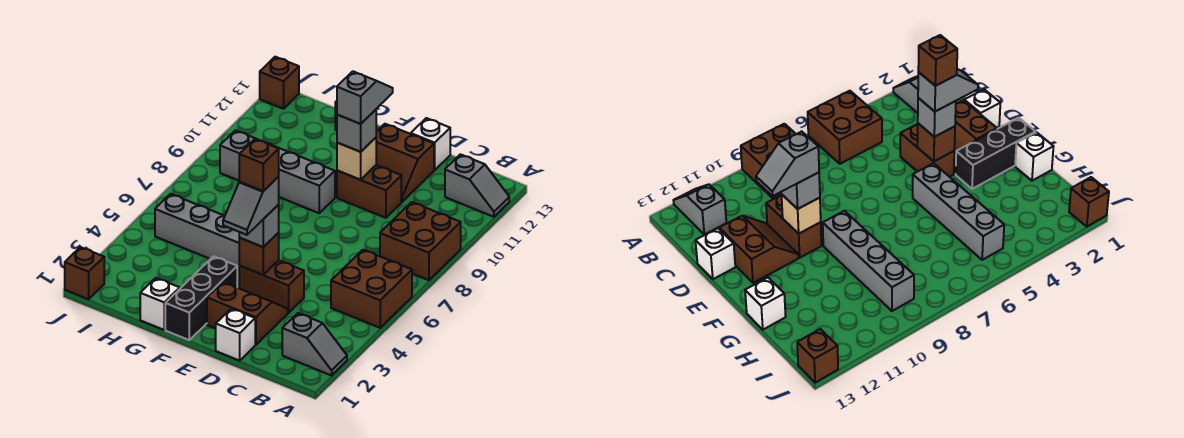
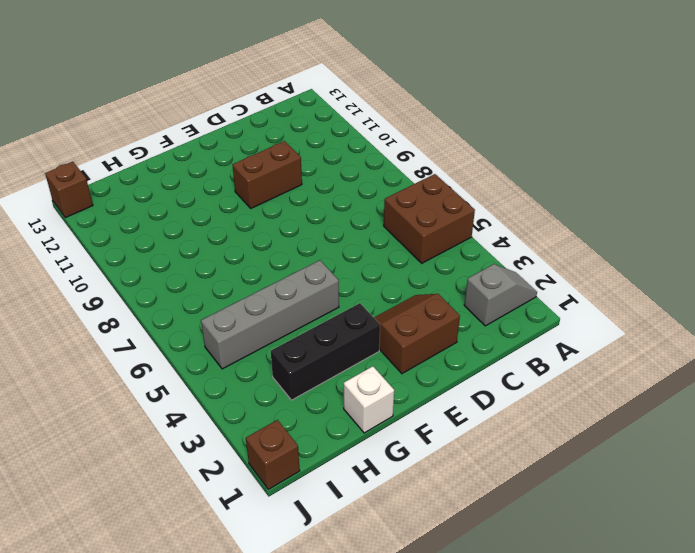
black brick F3:H3 level 1 -> black brick F1:F3 level 1
none -> brown brick A8:B9 level 1
none -> grey slope A12:B12 level 1 top B
none -> white brick D1 level 1

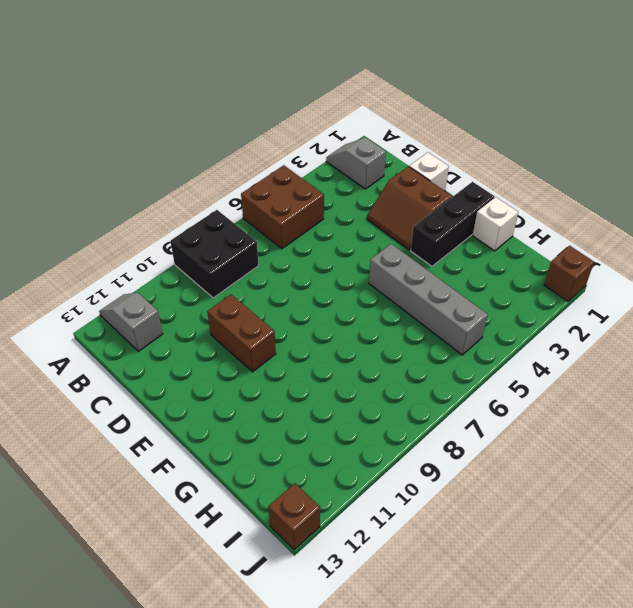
black brick A8:B9 level 1 -> brown brick A8:B9 level 1
none -> brown brick D4:E4 level 1
none -> brown slope D11:E12 level 1 top 12
none -> white brick D13 level 1

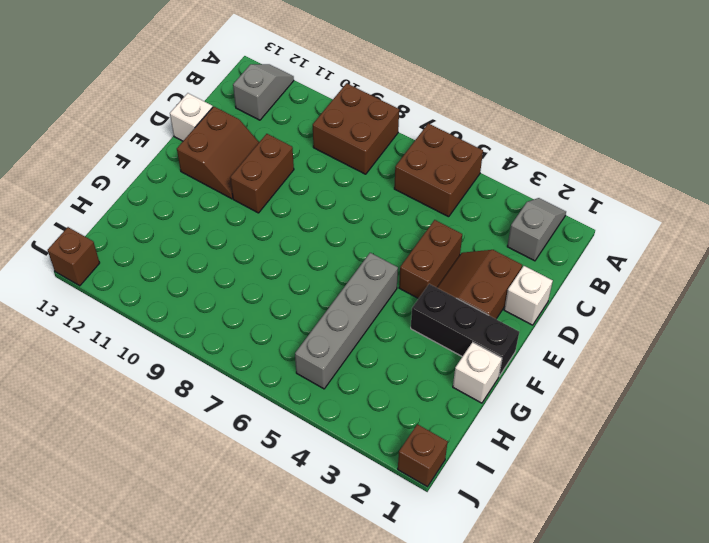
none -> grey brick F9:I9 level 1
none -> white brick G13 level 1
none -> brown brick E4 level 2

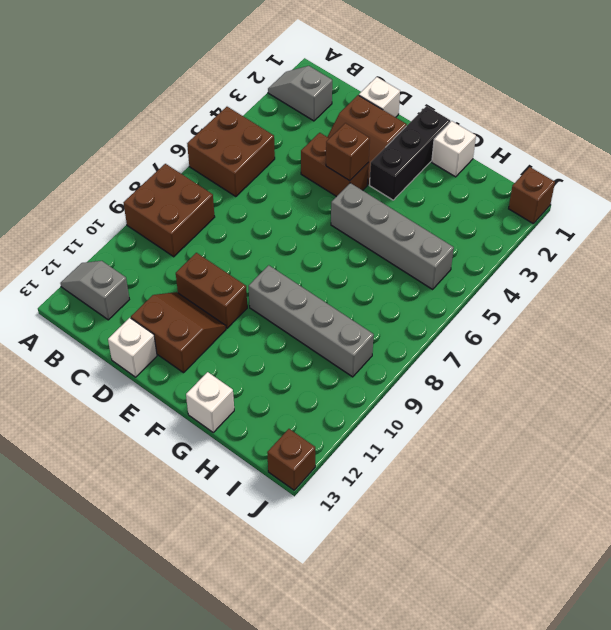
none -> tan brick E10 level 2
none -> grey brick E4 level 3
none -> grey brick E10 level 3

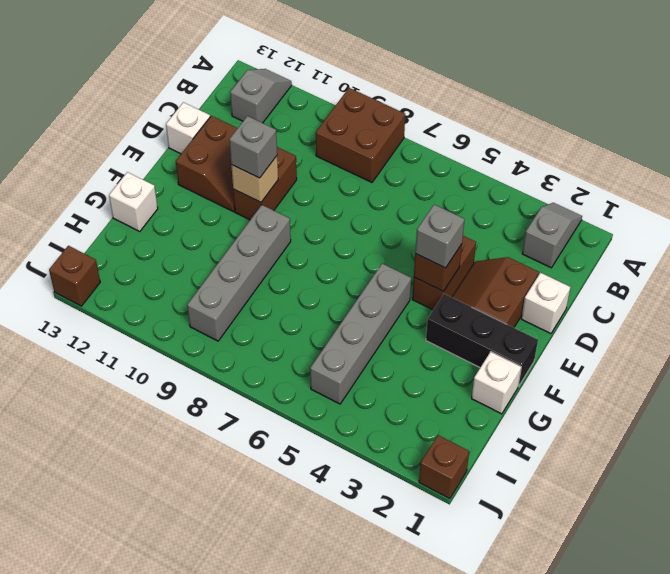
none -> brown brick A5:B6 level 1
none -> grey slope E3:E4 level 4 top 4
none -> grey slope E10:E11 level 4 top 10

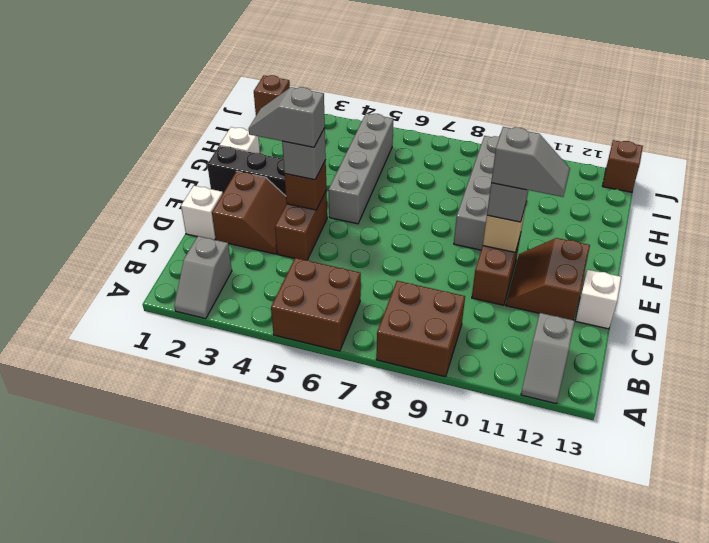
none -> white brick G13 level 1
none -> brown brick E4 level 5

